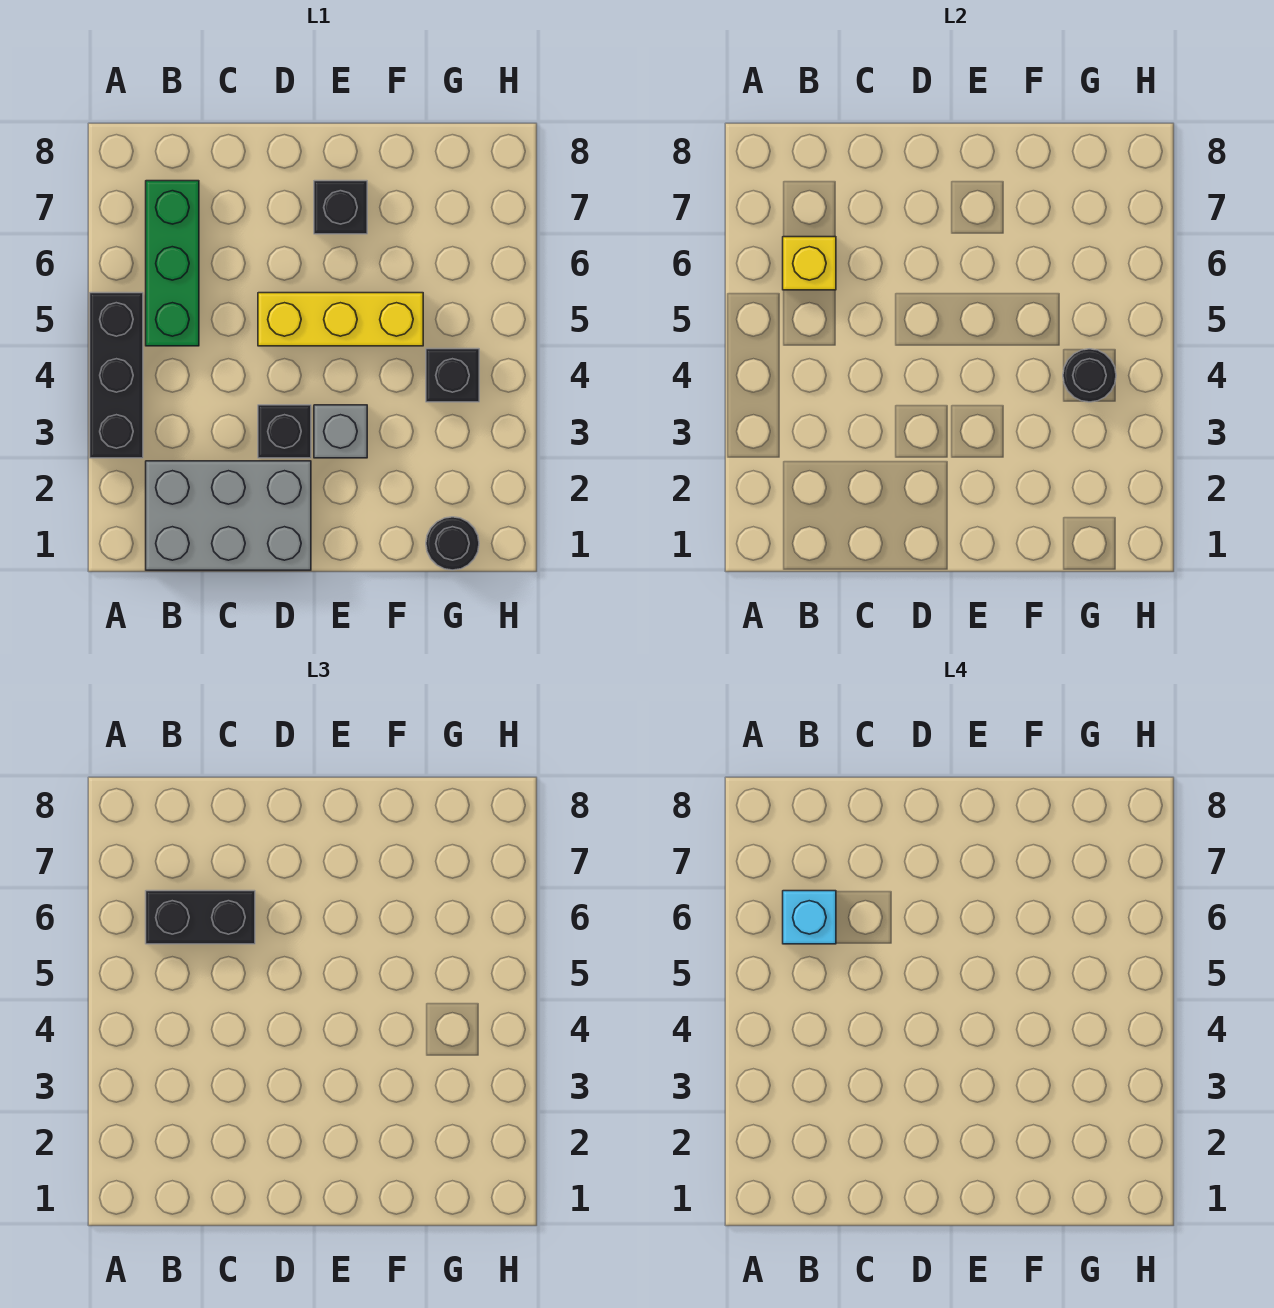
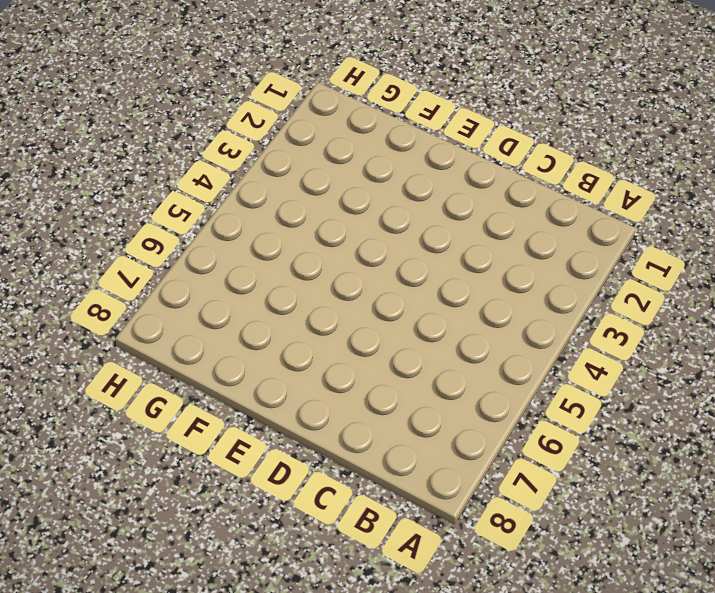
none -> black brick A3:A5 level 1
none -> grey brick B1:D2 level 1
none -> green brick B5:B7 level 1

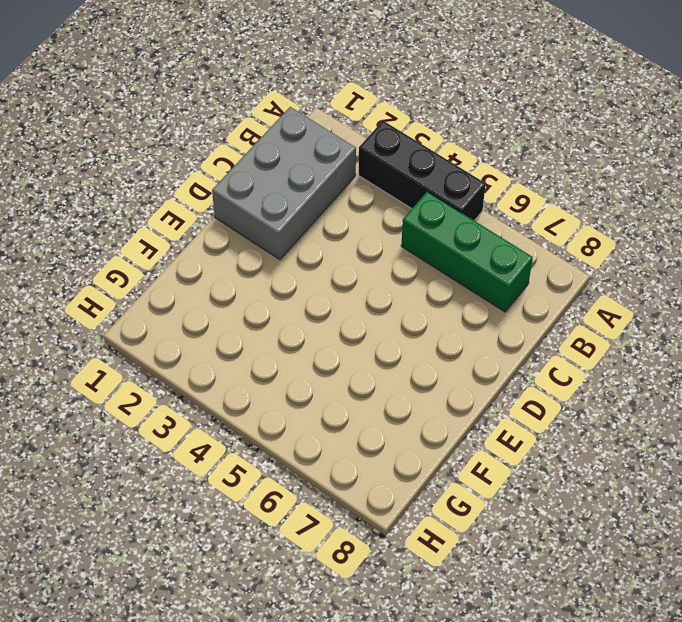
none -> black brick D3 level 1
none -> yellow brick D5:F5 level 1
none -> grey brick E3 level 1

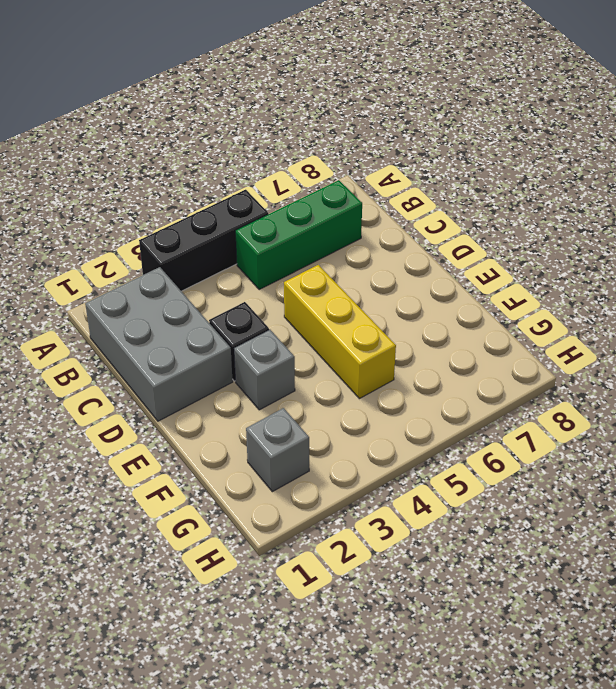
grey brick G2 level 1 -> none
none -> black brick E7 level 1
none -> black round brick G1 level 1
none -> black brick G4 level 1

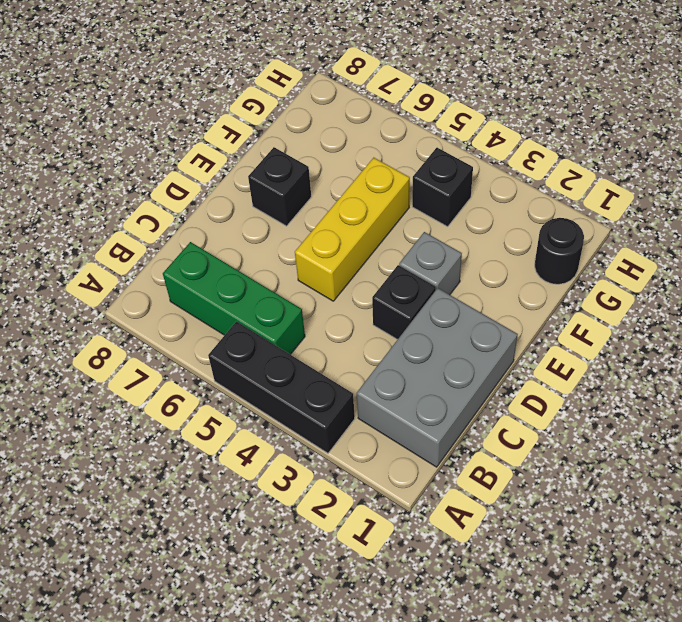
none -> yellow brick B6 level 2
none -> black round brick G4 level 2
none -> black brick B6:C6 level 3

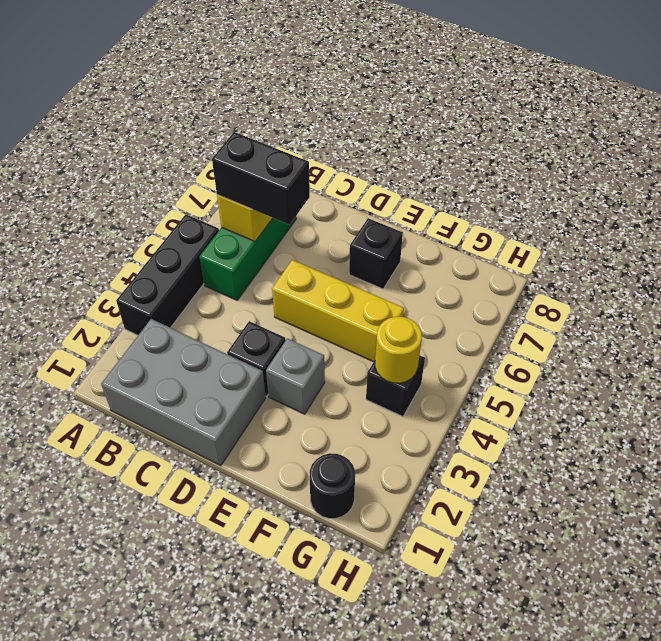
yellow round brick G4 level 2 -> black round brick G4 level 2
none -> cyan brick B6 level 4

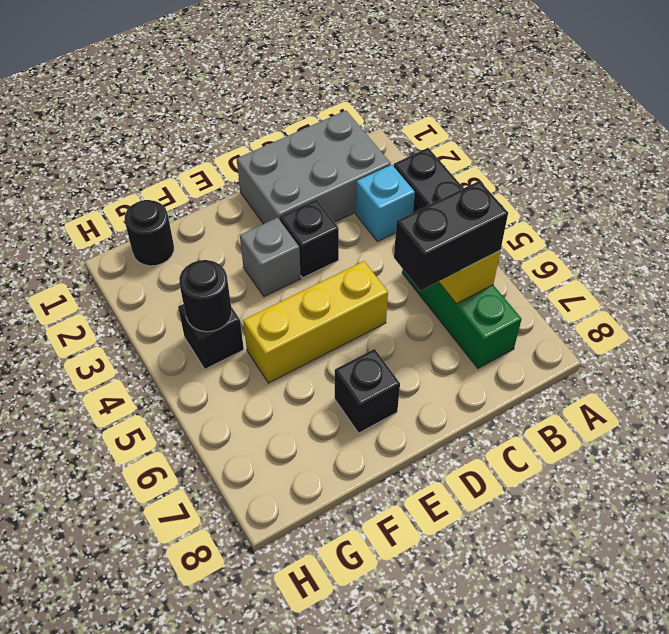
cyan brick B3 level 1 -> cyan brick B6 level 4

